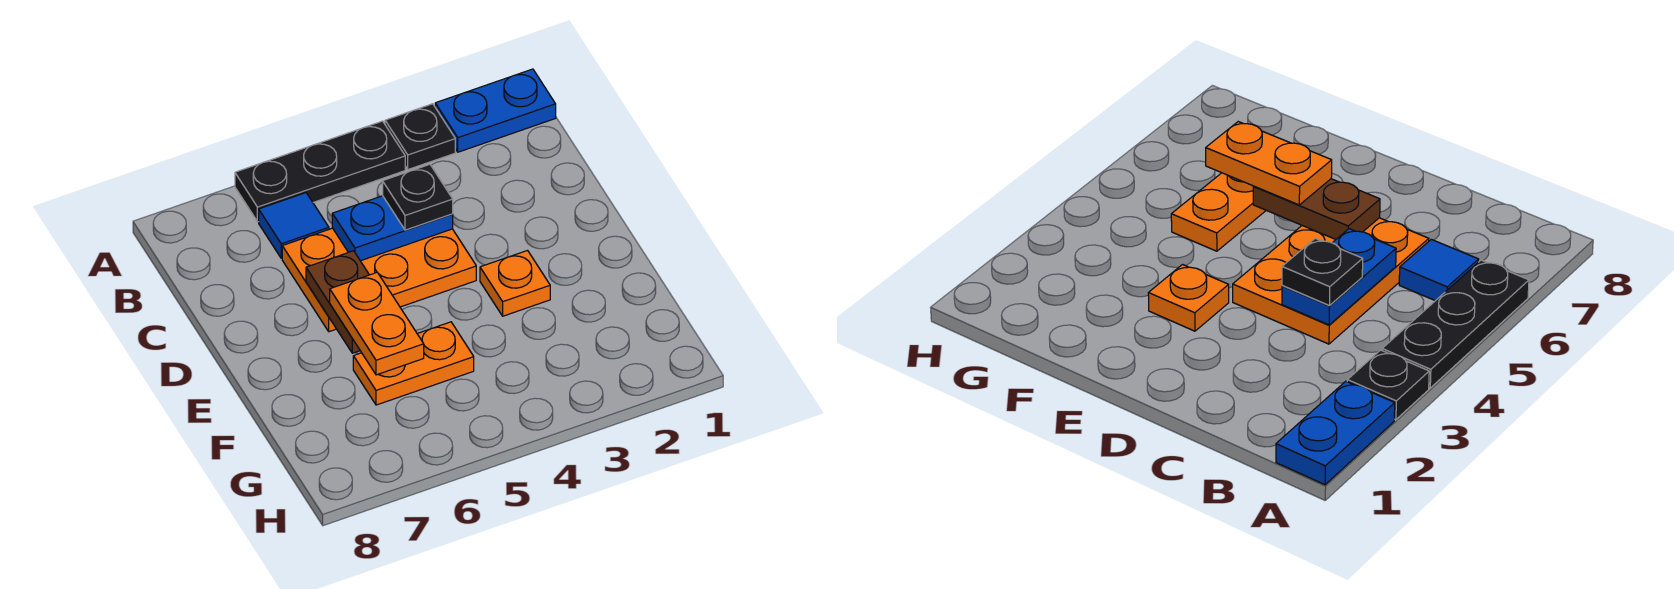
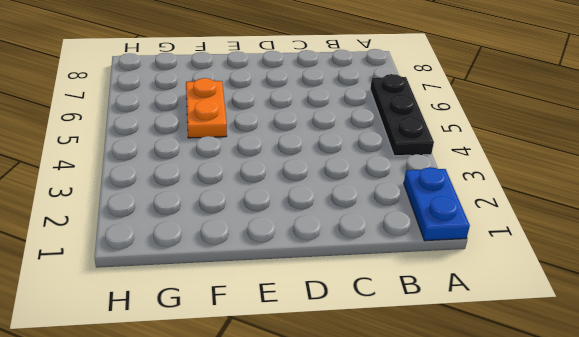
none -> black plate A3 level 1
none -> blue tile B6 level 1

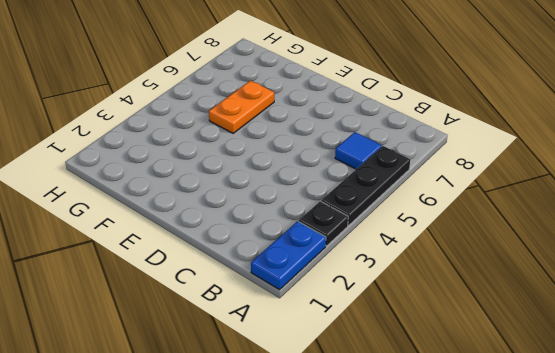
none -> orange plate C4:D6 level 1
none -> orange plate E3 level 1

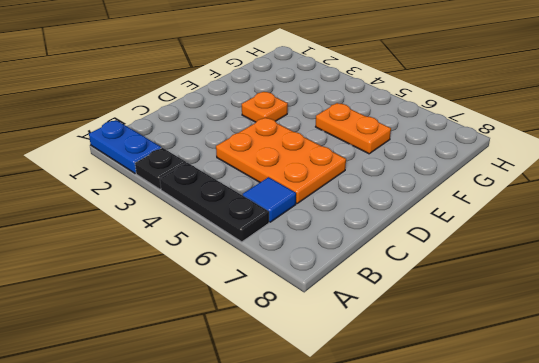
none -> blue plate C4:C5 level 2
none -> brown plate D6:E6 level 2

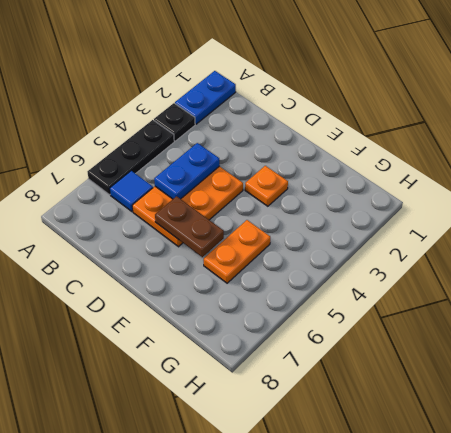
none -> black plate C4 level 3
none -> orange plate E6:F6 level 3

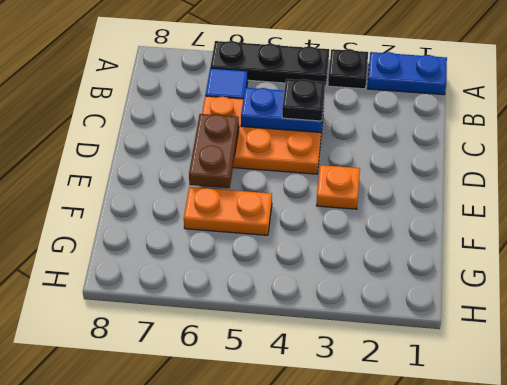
none -> orange plate E6:F6 level 3

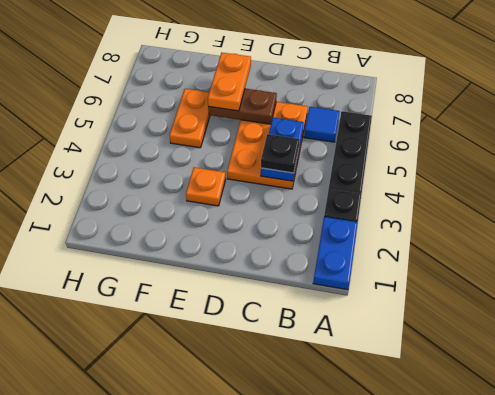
orange plate E6:E7 level 3 -> orange plate E6:F6 level 3

